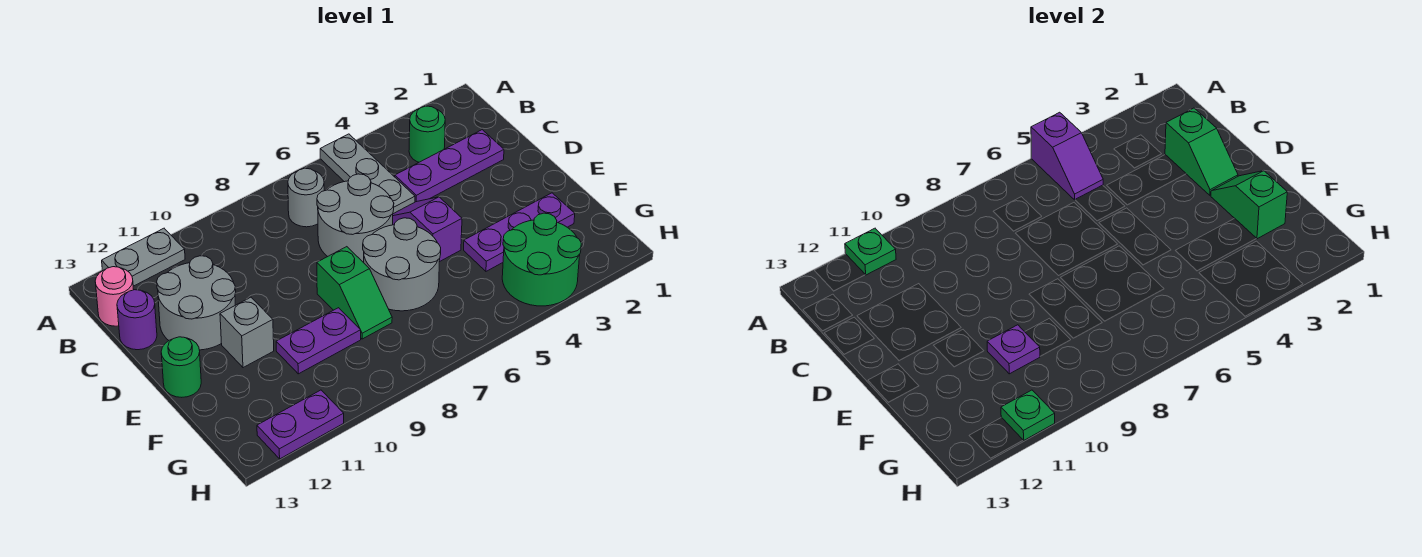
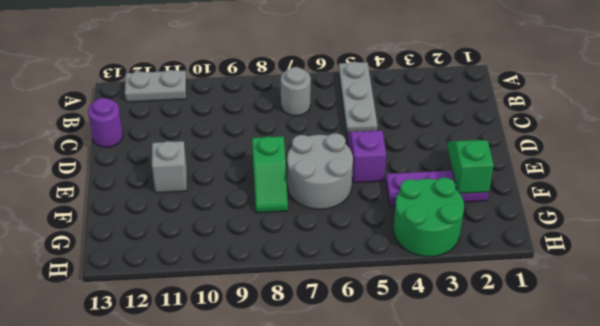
none -> green round brick B3 level 1
none -> pink round brick B13 level 1
none -> purple plate C2:C4 level 1

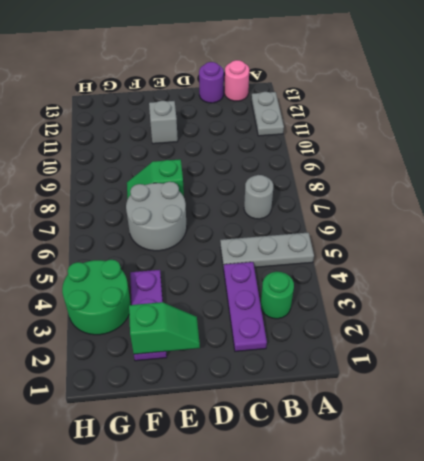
none -> grey round brick C6:D7 level 1
none -> grey round brick C11:D12 level 1
none -> purple slope D5:E5 level 1 top E

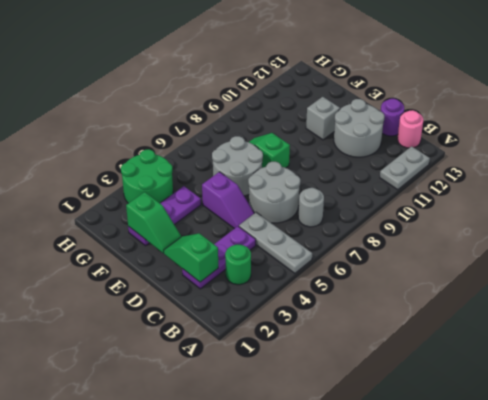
none -> green round brick E13 level 1
none -> purple plate F9:F10 level 1
none -> purple plate H11:H12 level 1

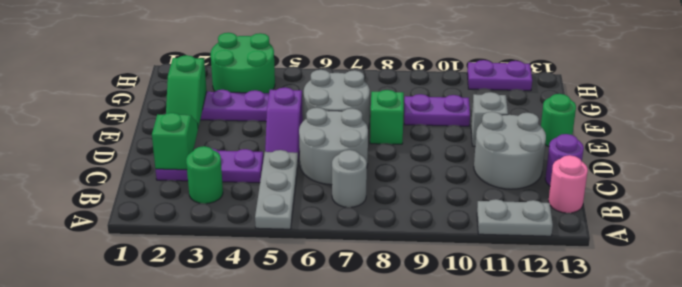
none -> purple slope A5:B5 level 2 top A
none -> green plate A11 level 2
none -> purple plate F10 level 2

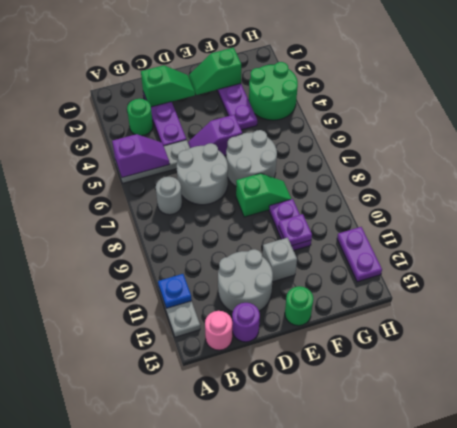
blue plate A11 level 2 -> green plate A11 level 2
none -> green plate H11 level 2

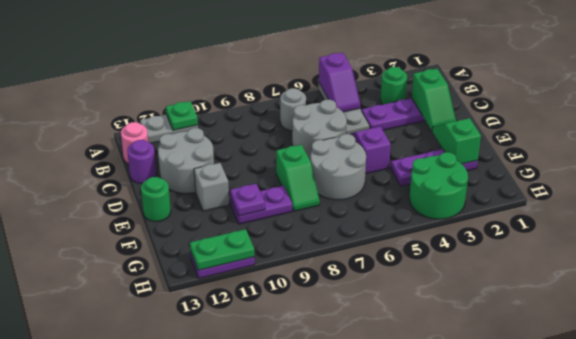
green plate H11:H12 level 2 -> green plate H11 level 2

